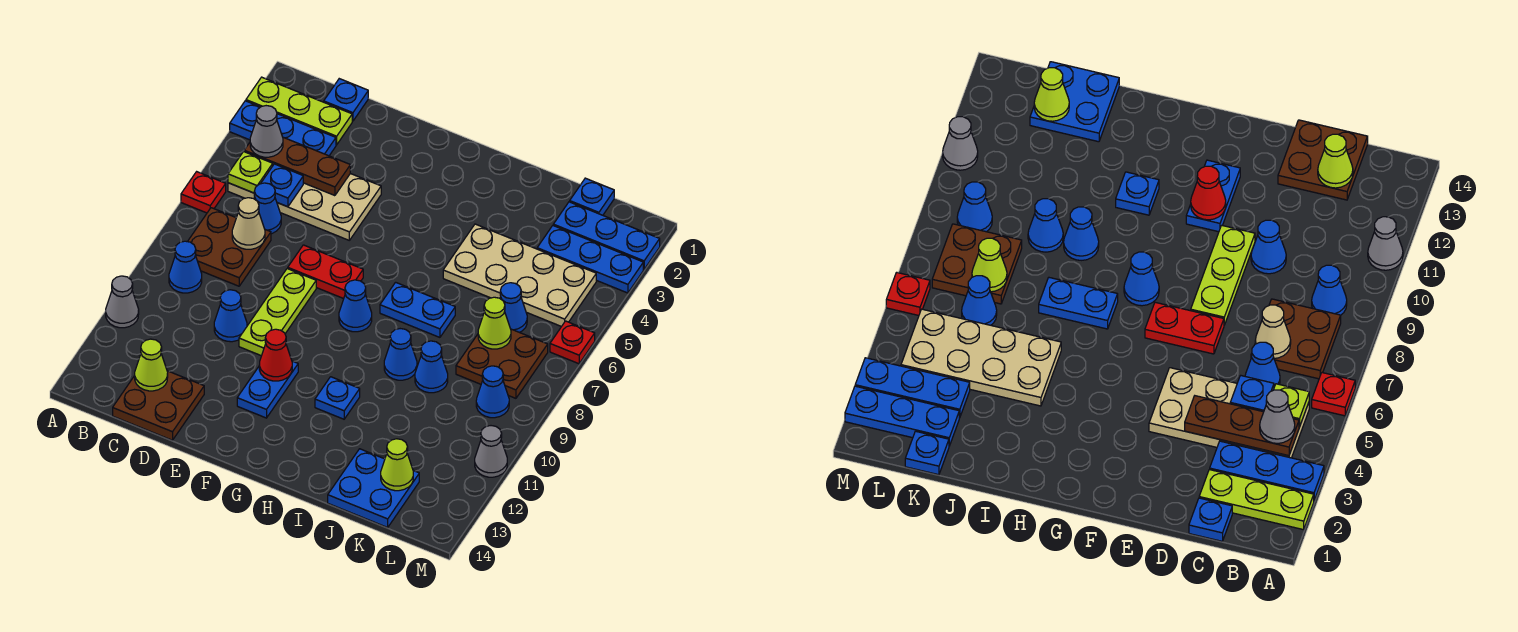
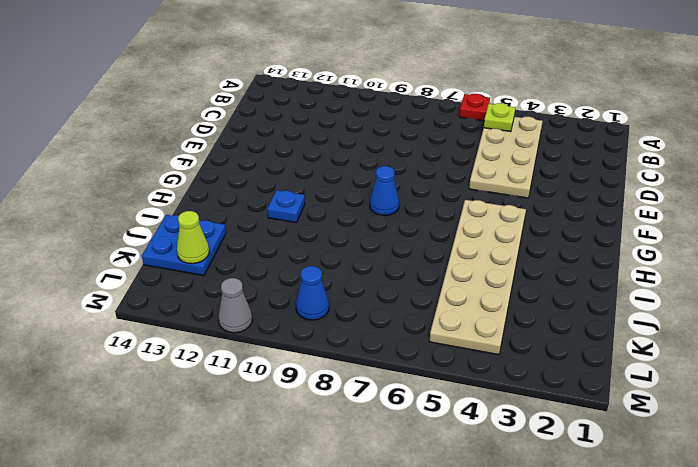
tan plate G4:L5 level 1 -> tan plate I4:L5 level 1
none -> lime plate A2:C2 level 1
none -> blue plate A3:C3 level 1
none -> grey cone A11 level 1
none -> brown plate B7:C8 level 1

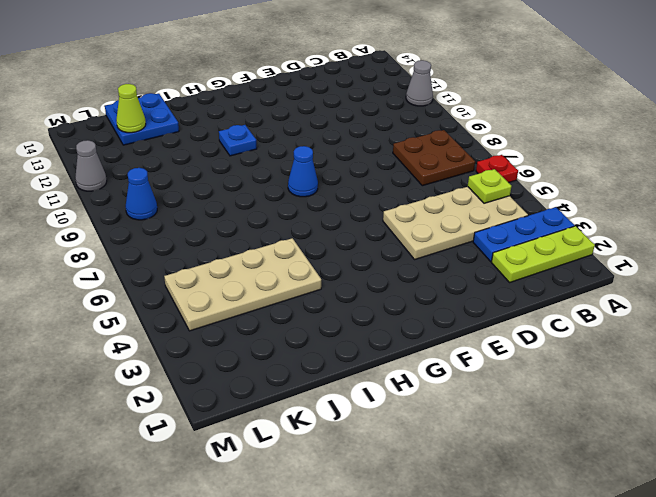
none -> blue cone B9 level 1
none -> blue plate C1 level 1
none -> blue cone C6 level 1
none -> brown plate C13:D14 level 1

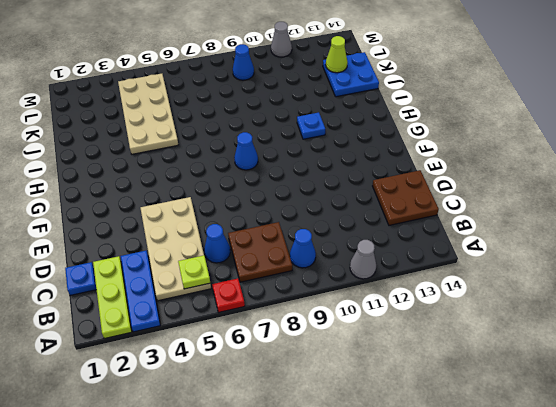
none -> blue cone D10 level 1
none -> red plate E7:F7 level 1
none -> lime plate E8:E10 level 1
none -> blue plate F11:F12 level 1

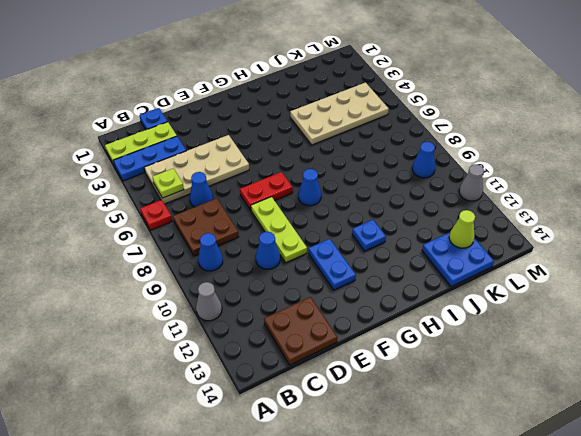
none -> blue plate H7:I7 level 1
none -> blue cone I9 level 1
none -> blue cone J9 level 1
none -> blue plate K1 level 1

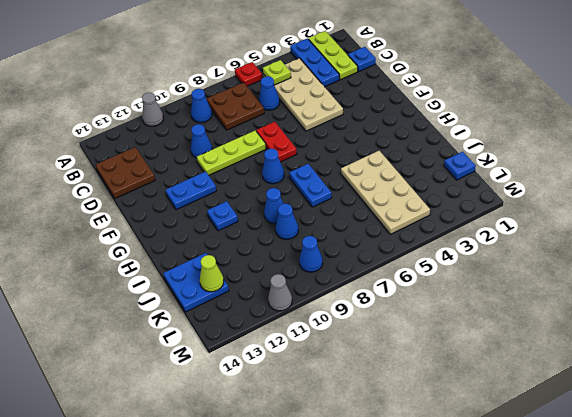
none -> blue plate K2:M2 level 1
none -> blue plate K3:M3 level 1
none -> blue cone K6 level 1
none -> brown plate K7:L8 level 1

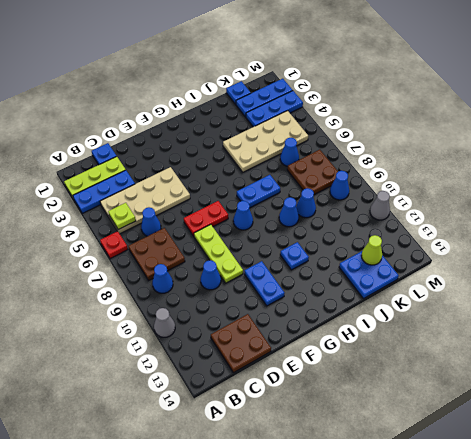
none -> red plate M6 level 1
none -> brown plate B4:D4 level 2
none -> blue plate C5 level 2
none -> tan cone C7 level 2

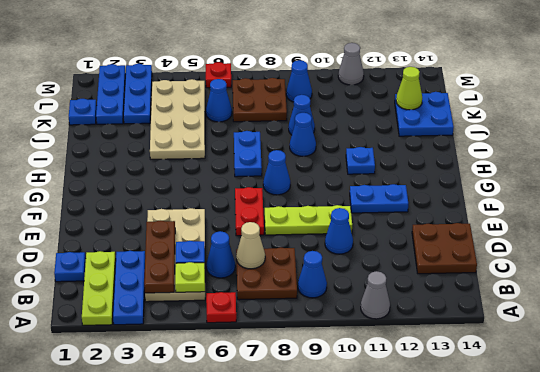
none -> lime cone C13 level 2
none -> red cone F11 level 2
none -> lime cone K7 level 2
none -> grey cone B4 level 3

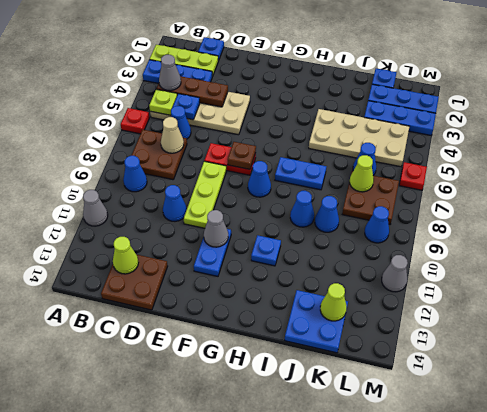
brown plate F7 level 2 -> none
grey cone F11 level 2 -> red cone F11 level 2

